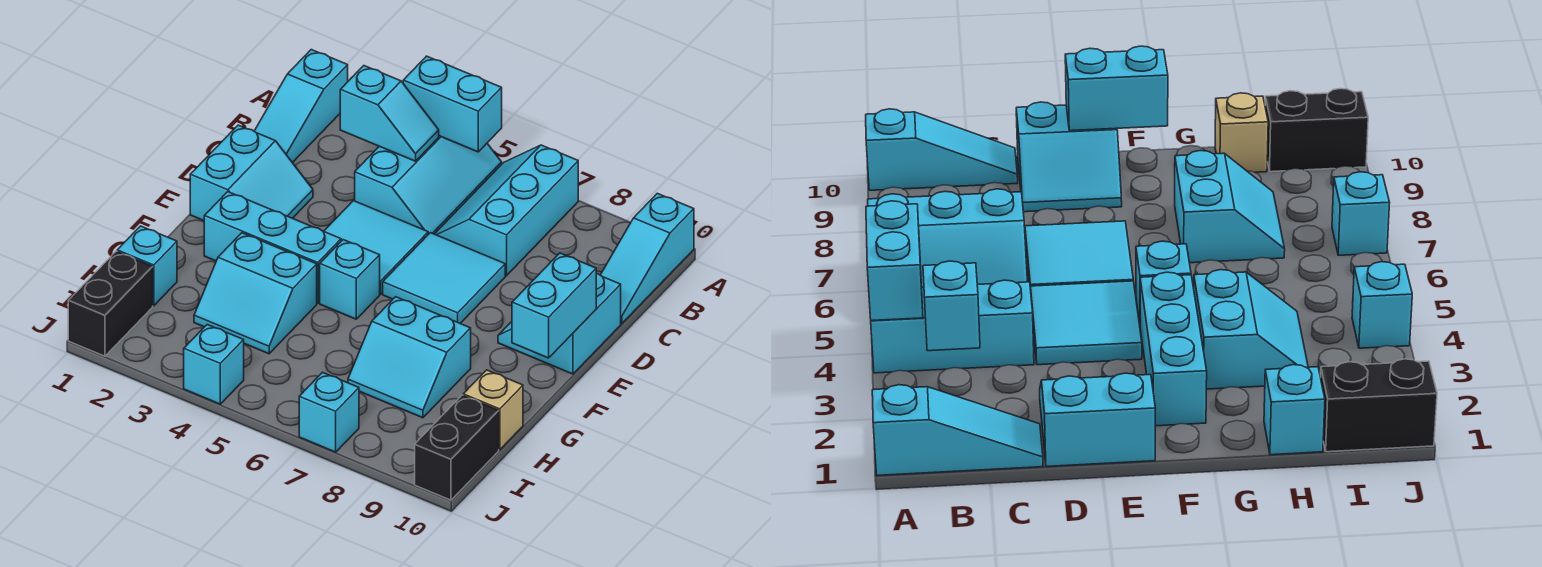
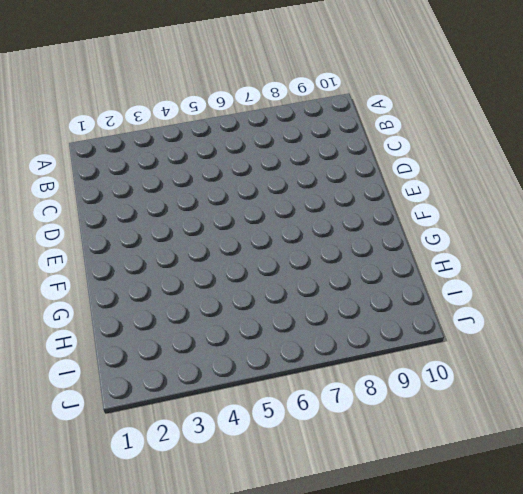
none -> cyan slope A1:C1 level 1 top A
none -> cyan slope A4:C5 level 1 top 4
none -> cyan slope A6:C7 level 1 top 7

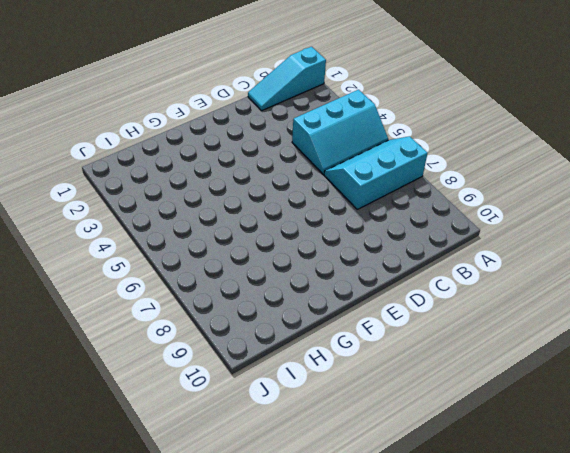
none -> cyan slope A10:C10 level 1 top A
none -> cyan slope D1:E2 level 1 top 1
none -> cyan tile D4:E5 level 1

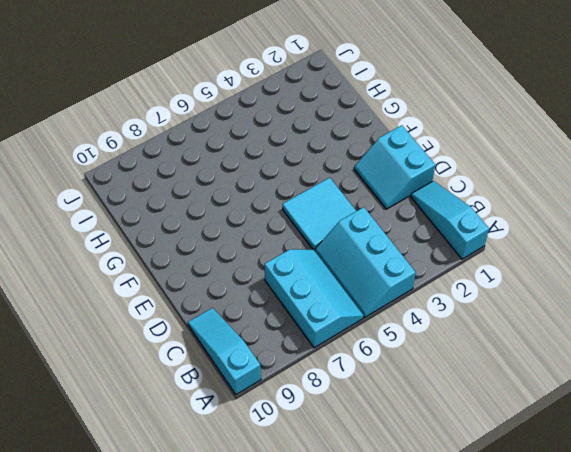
none -> cyan tile D6:E7 level 1
none -> cyan slope D9:E10 level 1 top 10
none -> cyan brick F2:F4 level 1

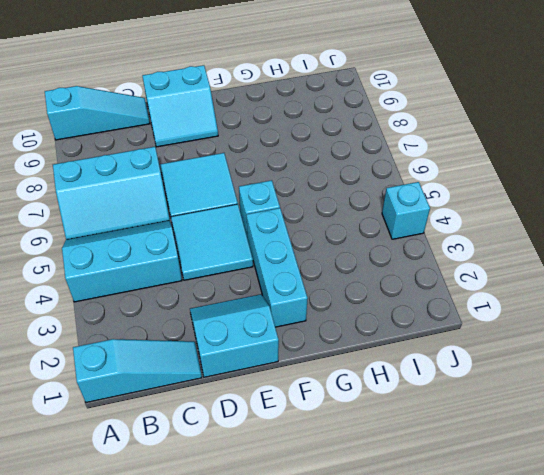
none -> cyan slope G3:H4 level 1 top G
none -> cyan slope G7:H8 level 1 top G
none -> cyan brick H1 level 1

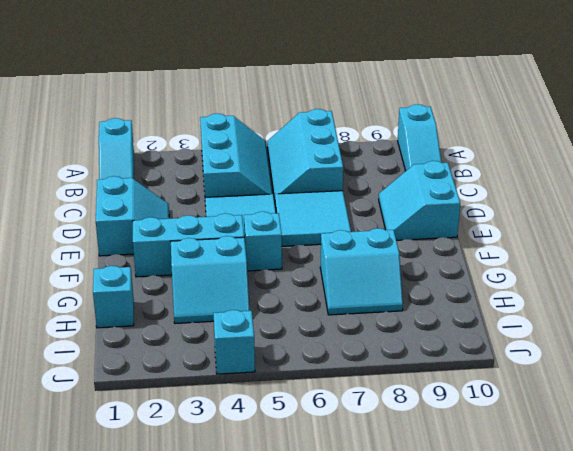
none -> tan brick H10 level 1
none -> black brick I1:J1 level 1
none -> black brick I10:J10 level 1

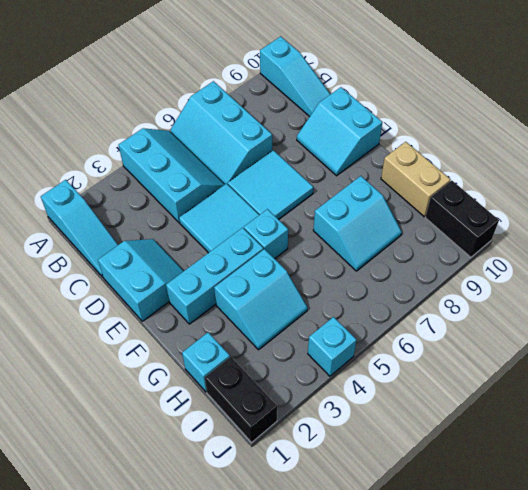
tan brick G10:H10 level 1 -> tan brick H10 level 1
none -> cyan brick J7 level 1
none -> cyan brick A4:A5 level 2
none -> cyan slope B3:B4 level 2 top 3

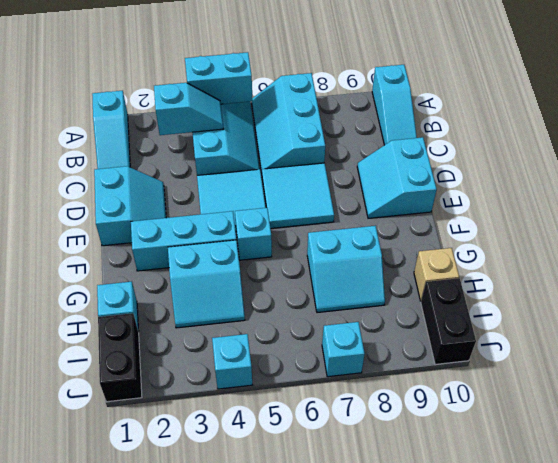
none -> cyan brick E10:F10 level 2

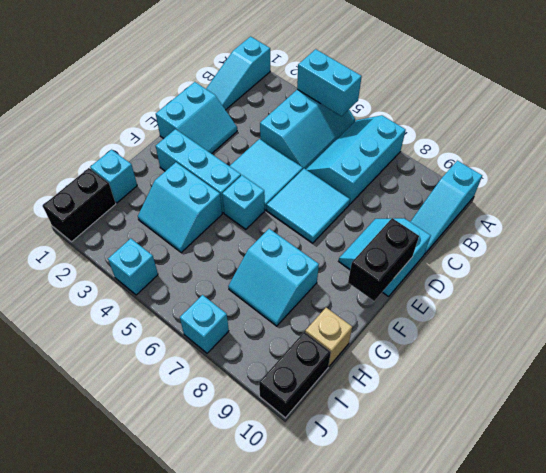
black brick E10:F10 level 2 -> cyan brick E10:F10 level 2
none -> cyan slope B3:B4 level 2 top 3

